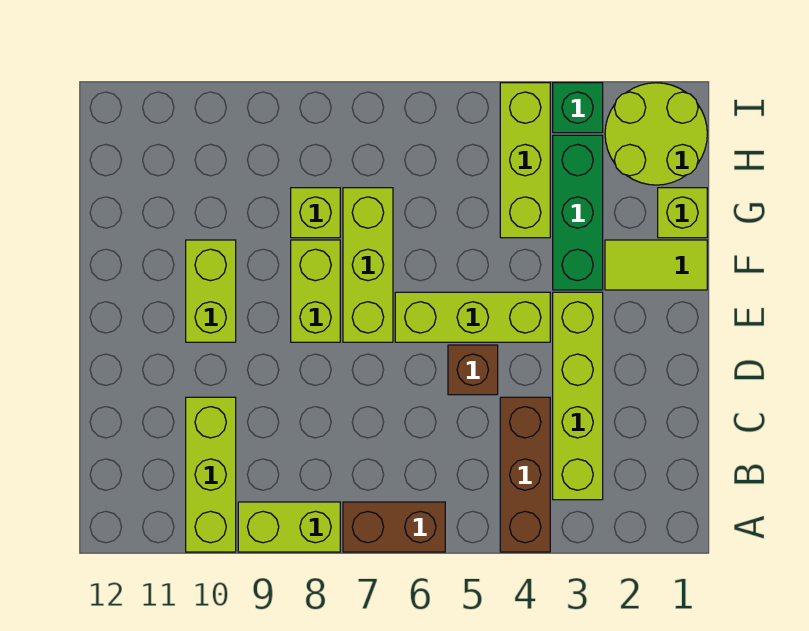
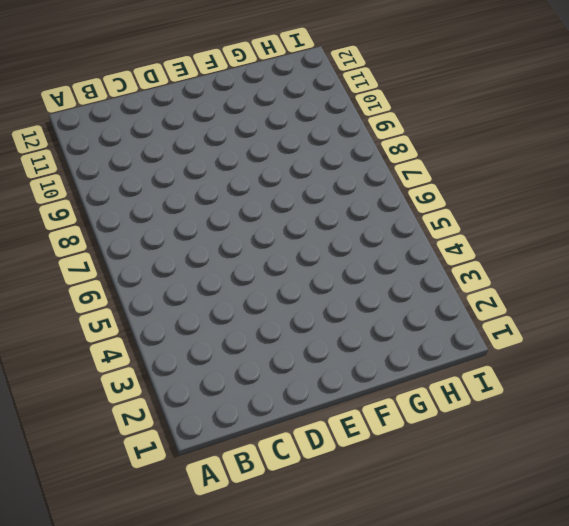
none -> brown brick A4:C4 level 1
none -> brown brick A6:A7 level 1
none -> lime brick A8:A9 level 1

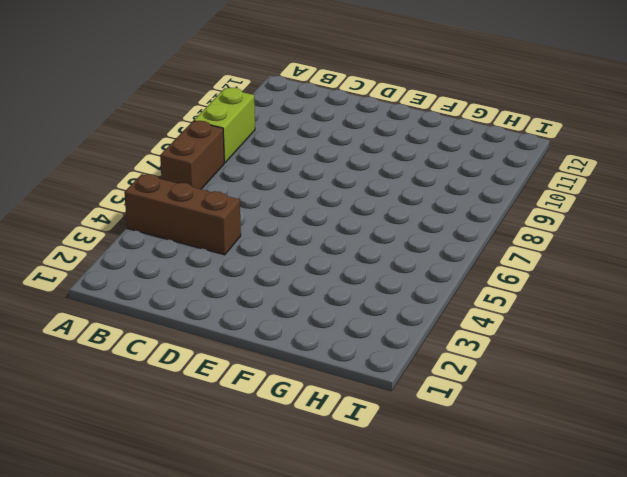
none -> lime brick A10:C10 level 1
none -> lime brick B3:E3 level 1
none -> brown brick D5 level 1

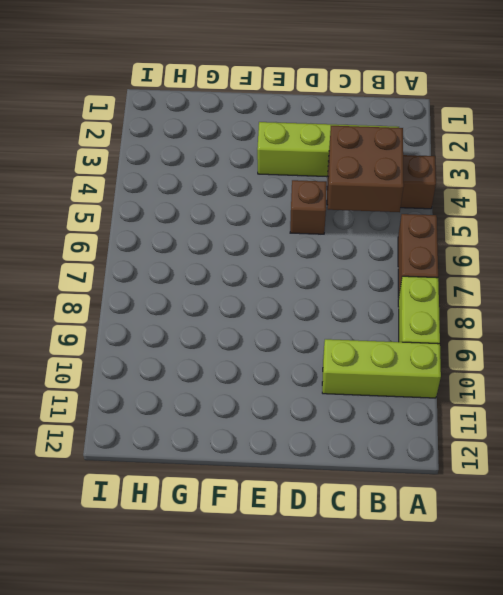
brown brick B4:C5 level 2 -> none
none -> lime brick E4:E6 level 1
none -> lime brick E7:G7 level 1
none -> lime brick E8:F8 level 1

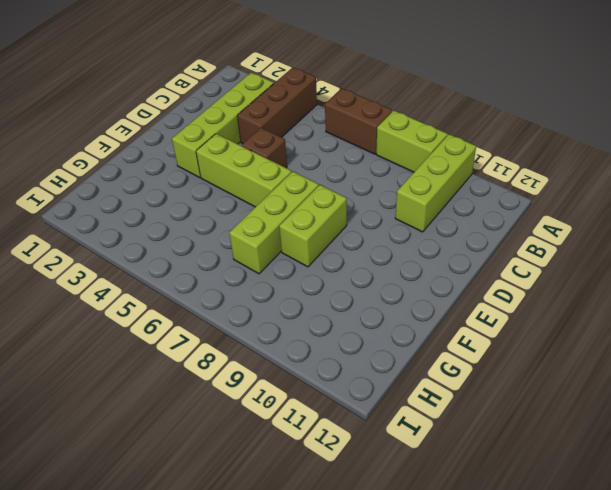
none -> lime brick E10:F10 level 1
none -> lime tile F1:F2 level 1
none -> green brick F3:H3 level 1

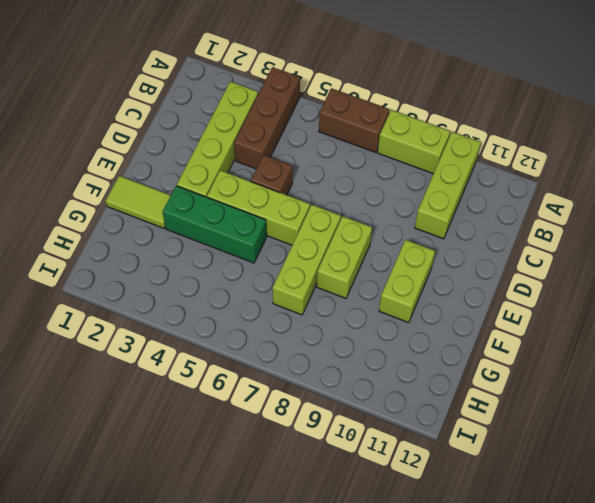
green brick F3:F5 level 1 -> green brick F3:H3 level 1
none -> lime brick G1 level 1
none -> lime brick G4:I4 level 1
none -> lime brick G8 level 1

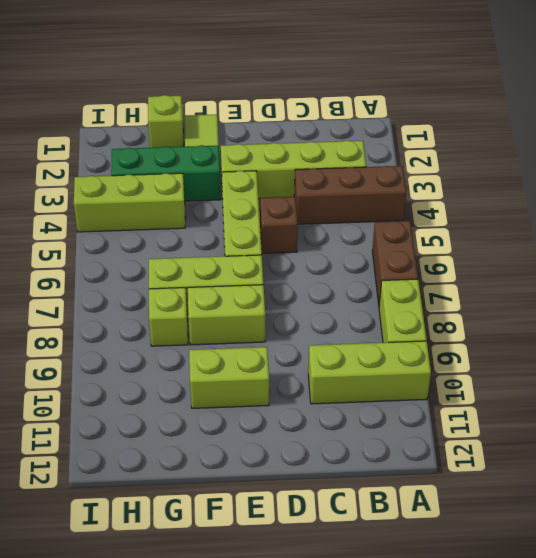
none -> lime round brick H1:I2 level 1
none -> green brick I3 level 1

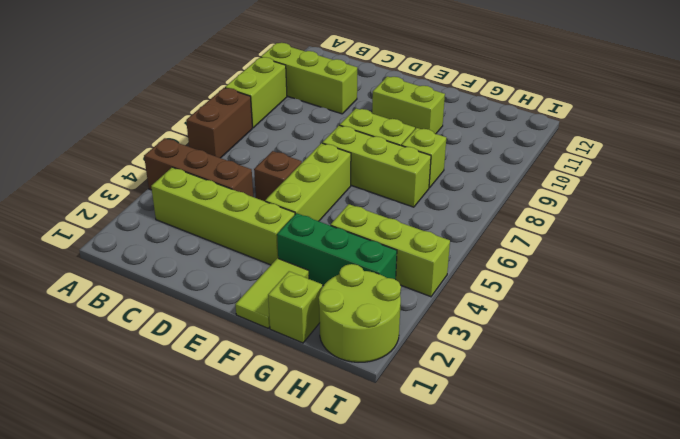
none -> green brick I3 level 1

